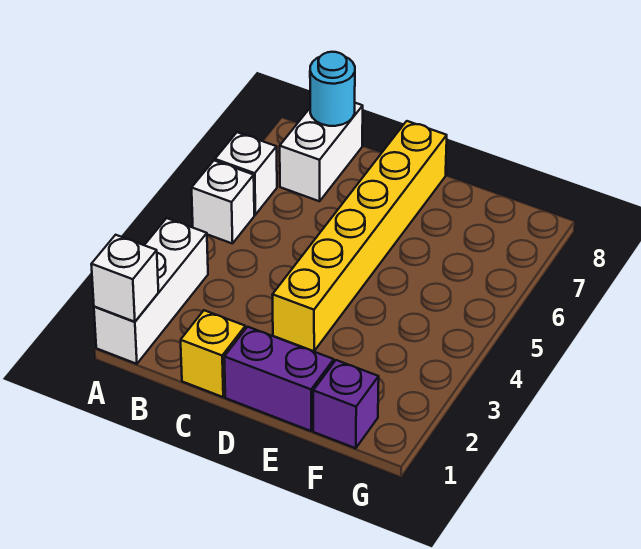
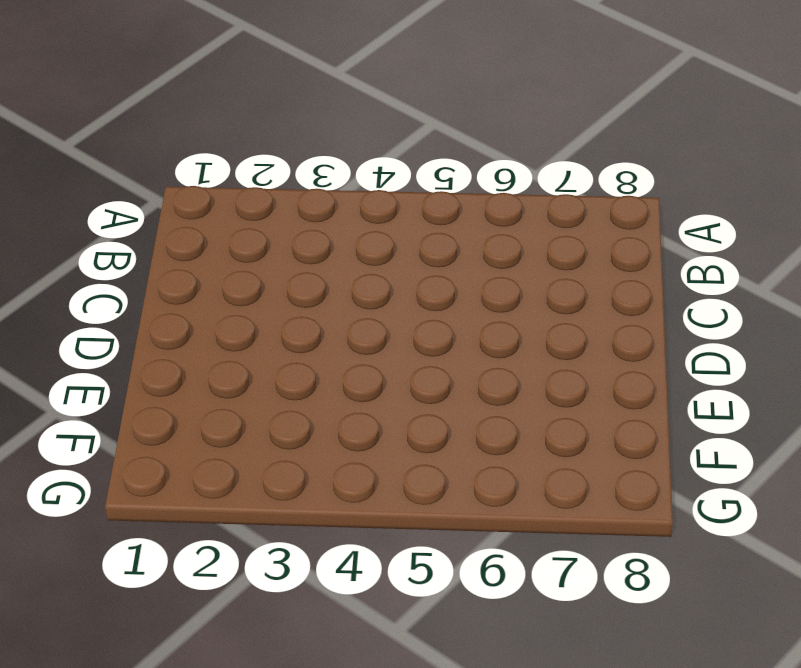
none -> white brick A1:A3 level 1
none -> white brick A5 level 1

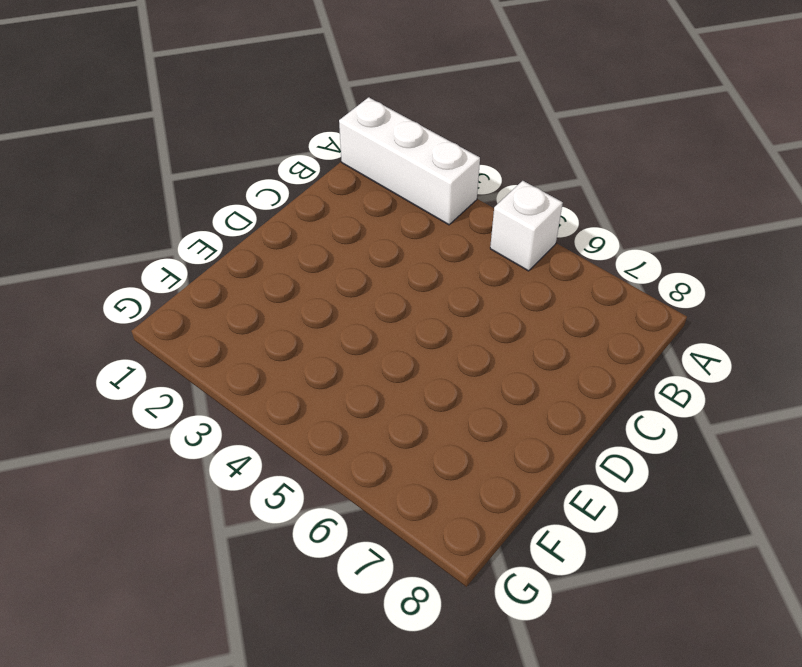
none -> white brick A6 level 1
none -> white brick B7:B8 level 1

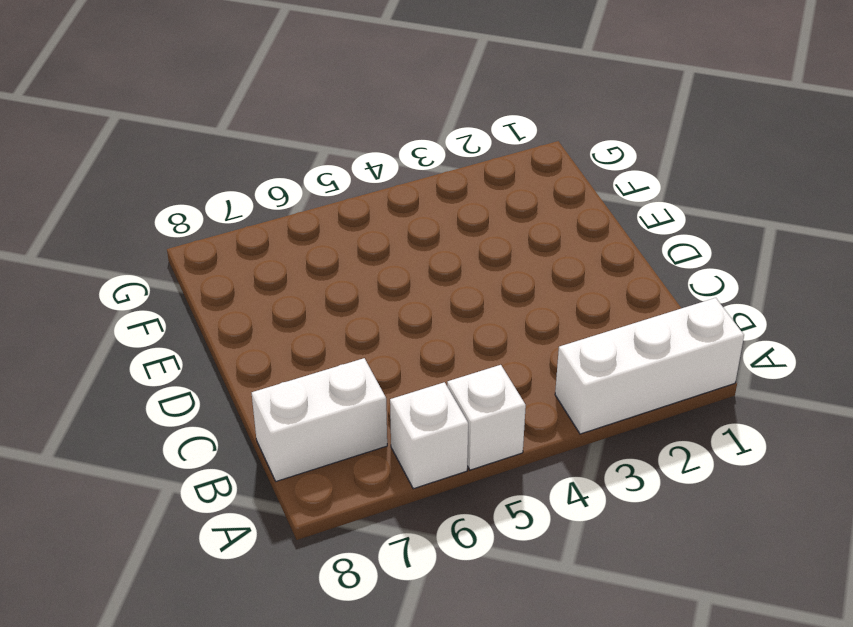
none -> yellow brick C1 level 1
none -> purple brick D1:E1 level 1

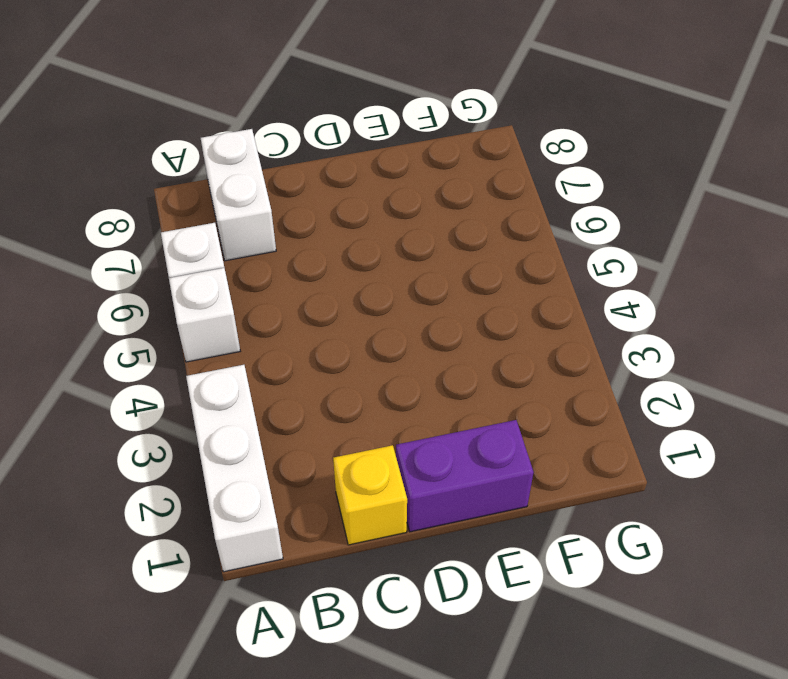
none -> yellow brick D3:D8 level 1
none -> purple brick F1 level 1

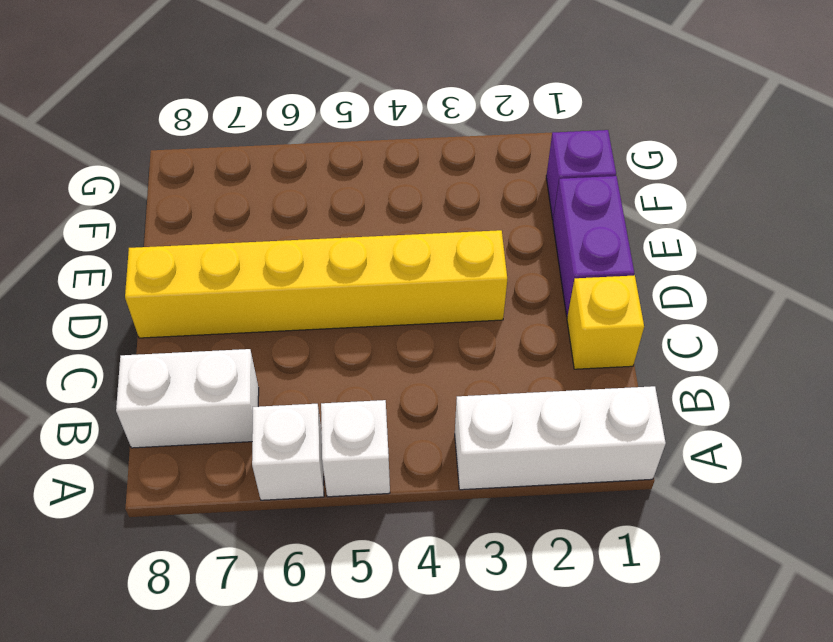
none -> white brick A1 level 2
none -> cyan round brick B8 level 2

